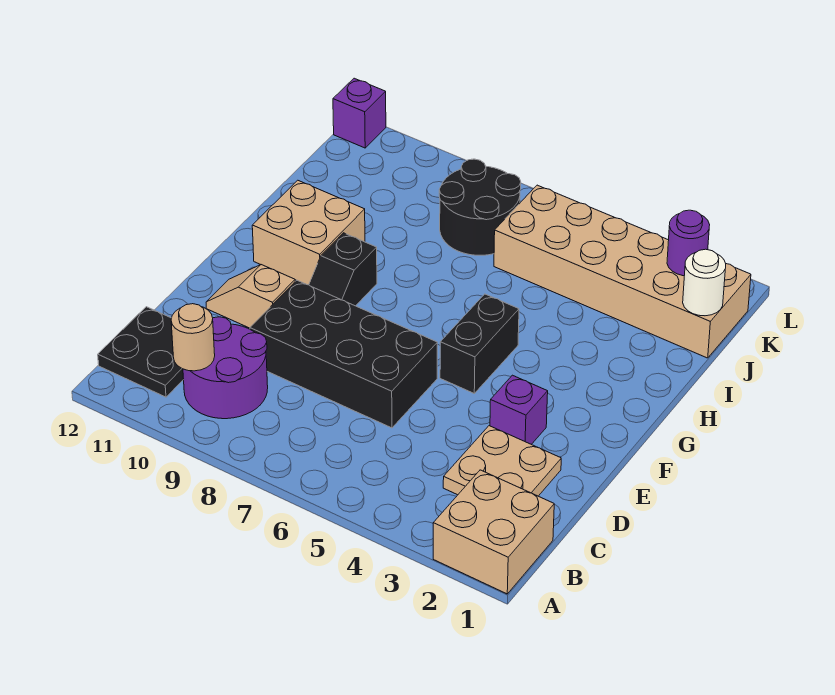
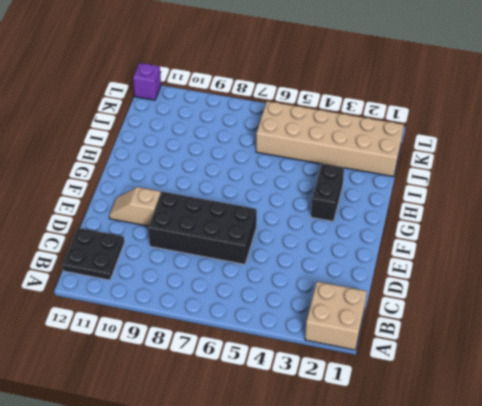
black brick G3:H3 level 1 -> black brick F5:G5 level 1
none -> purple round brick B9:C10 level 1
none -> tan plate C2:D3 level 1
none -> purple brick E3 level 1

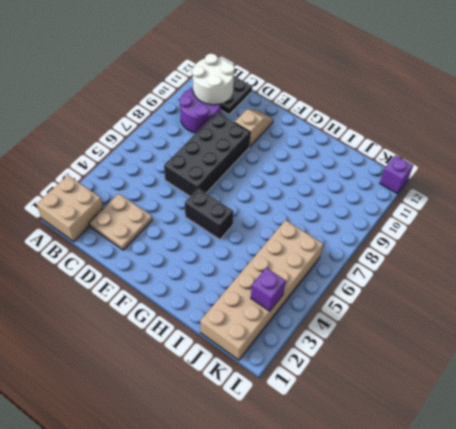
white round brick B10:C11 level 2 -> tan round brick B10 level 2
purple brick K3 level 2 -> purple brick E3 level 1
none -> black slope F9:G9 level 1 top G
none -> tan brick G10:H11 level 1
none -> black round brick J7:K8 level 1

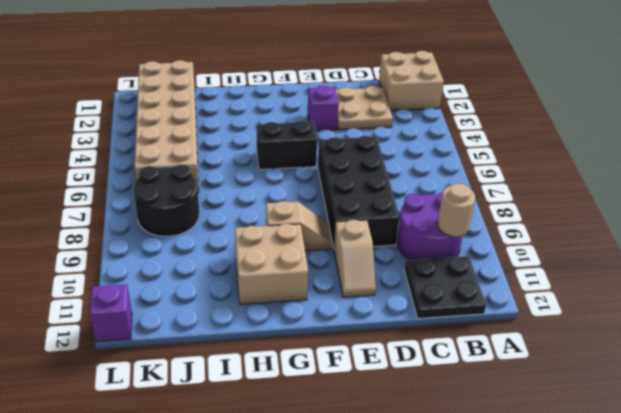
tan slope F9:G9 level 1 top G -> black slope F9:G9 level 1 top G
none -> white round brick J1 level 2
none -> purple round brick K2 level 2

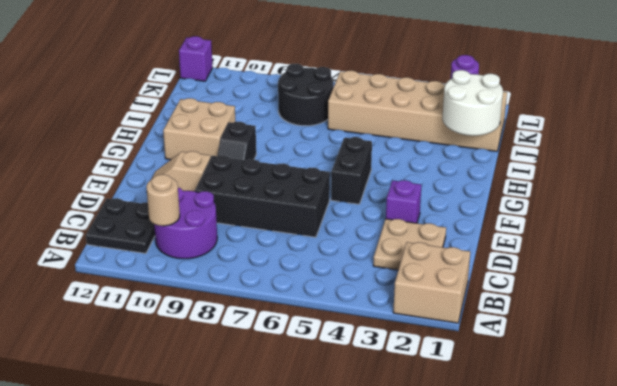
white round brick I1:J2 level 2 -> white round brick J1 level 2

